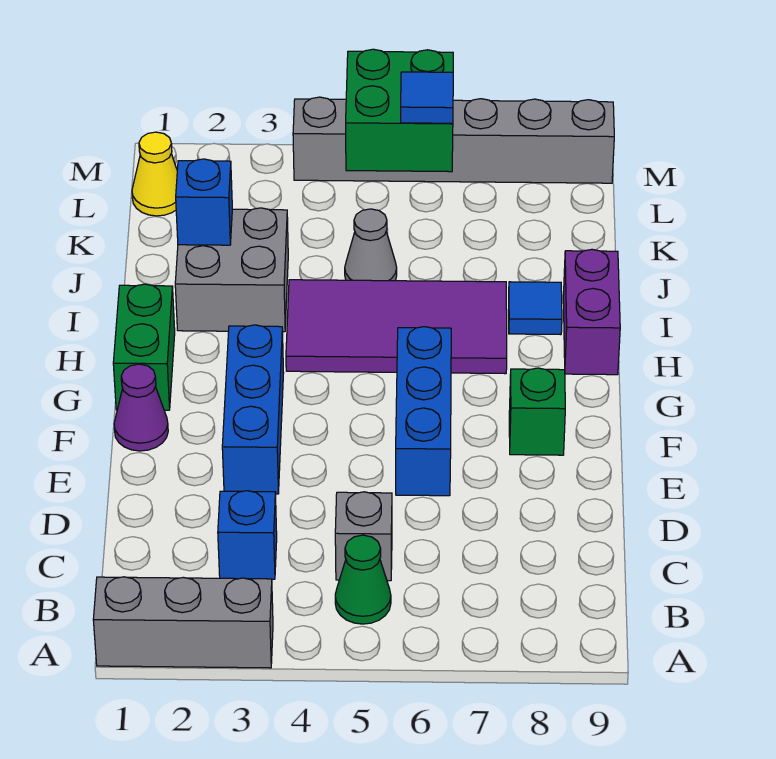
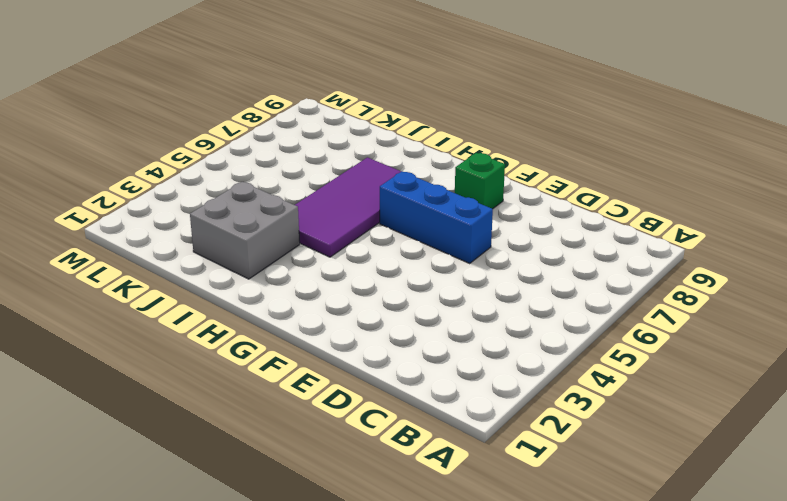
none -> grey brick A1:A3 level 1
none -> green cone B5 level 1
none -> blue brick C3 level 1

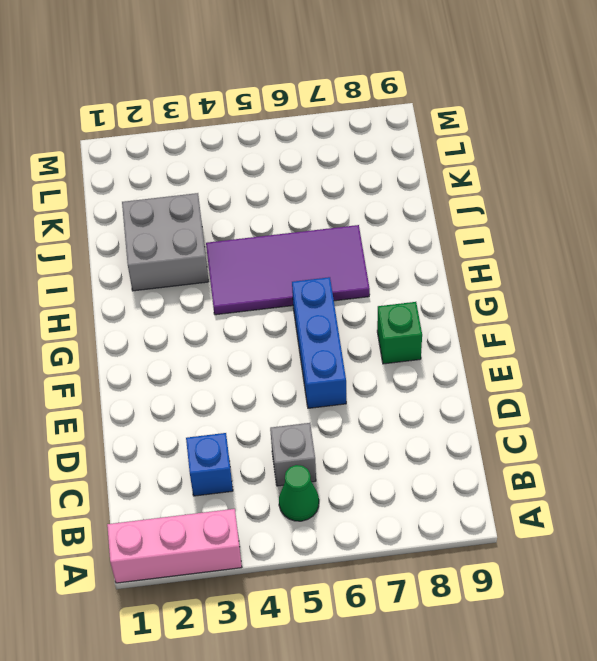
pink brick A1:A3 level 1 -> grey brick A1:A3 level 1
none -> blue brick E3:G3 level 1
none -> purple cone F1 level 1
none -> green brick G1:H1 level 1

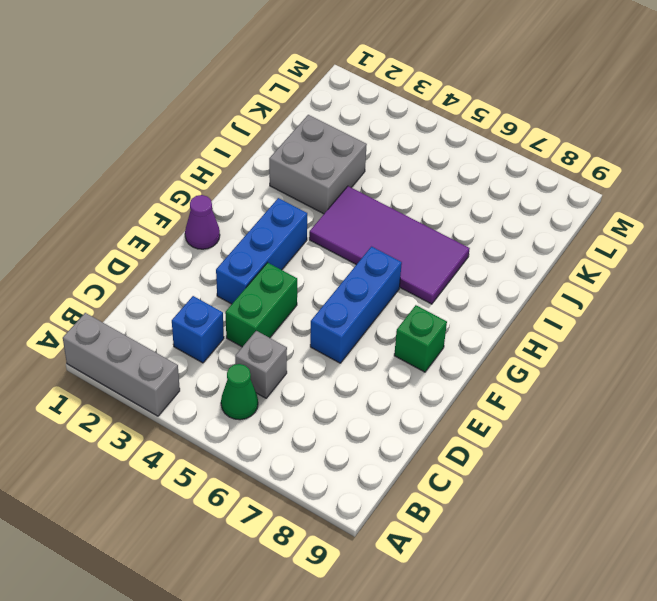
green brick D4:E4 level 1 -> green brick G1:H1 level 1
none -> purple brick H9:I9 level 1
none -> blue tile I8 level 1
none -> grey cone J5 level 1

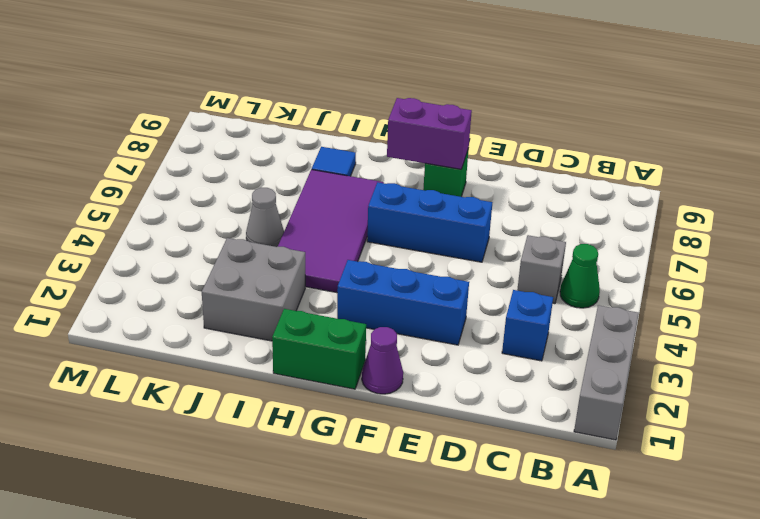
purple brick F8:G8 level 2 -> purple brick H9:I9 level 1
none -> yellow cone L1 level 1
none -> grey brick M4:M9 level 1
none -> blue brick J2 level 2

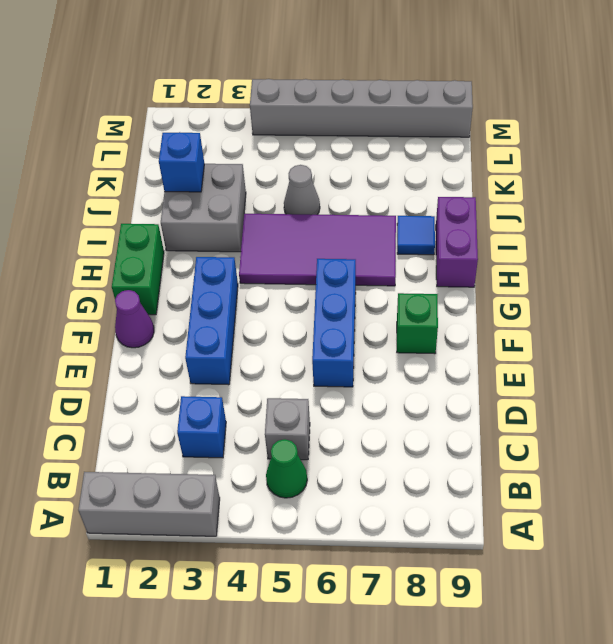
none -> yellow cone L1 level 1
none -> green brick L5:M6 level 2
none -> blue tile L6 level 3

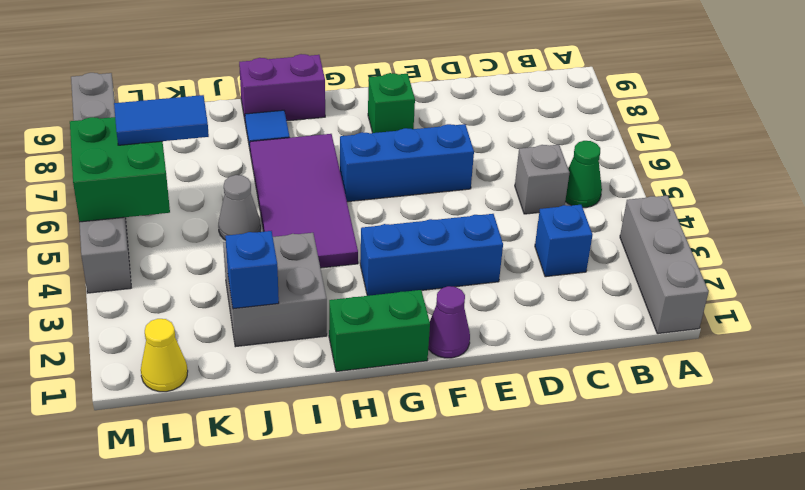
blue tile K6:L6 level 3 -> blue tile L6 level 3

